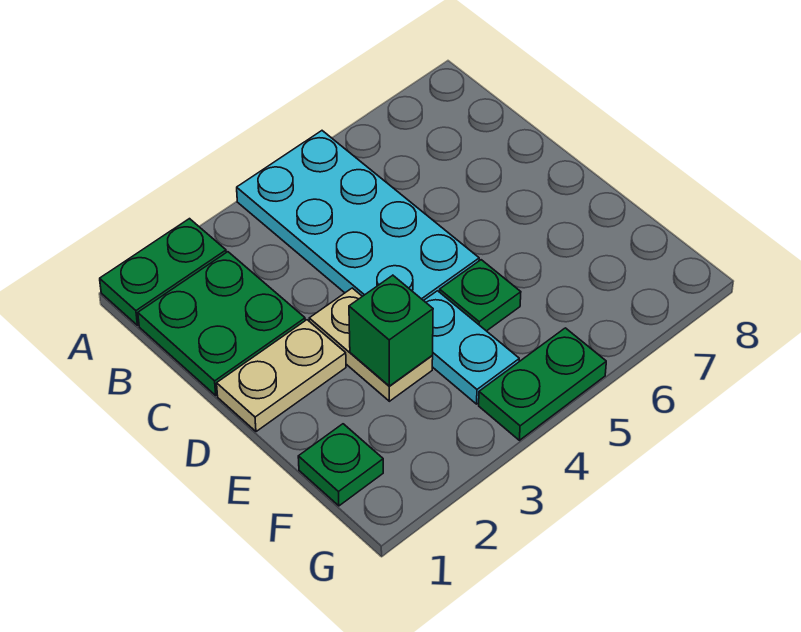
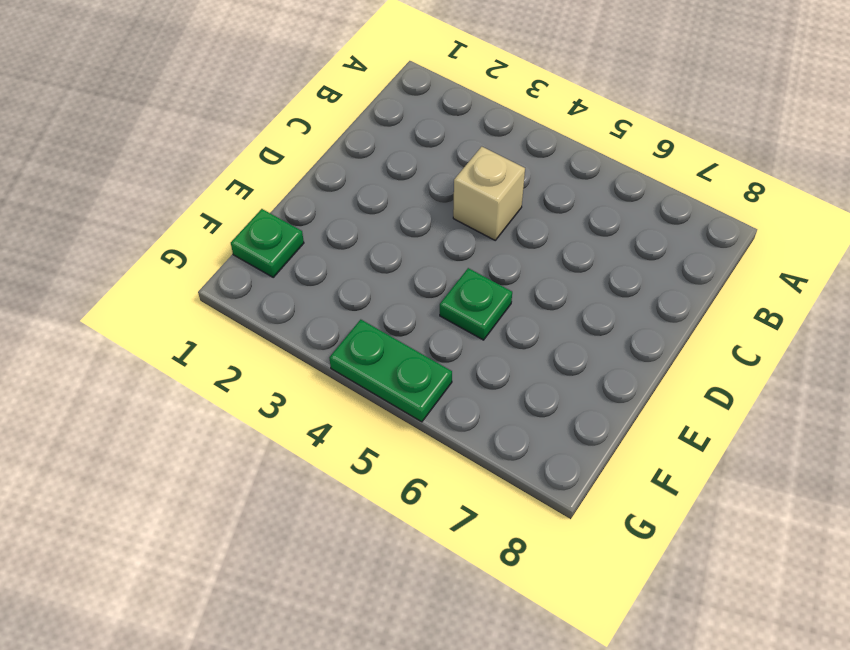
tan brick C4 level 1 -> cyan plate A4:D5 level 1
none -> green plate A1:A2 level 1
none -> green plate B1:C2 level 1

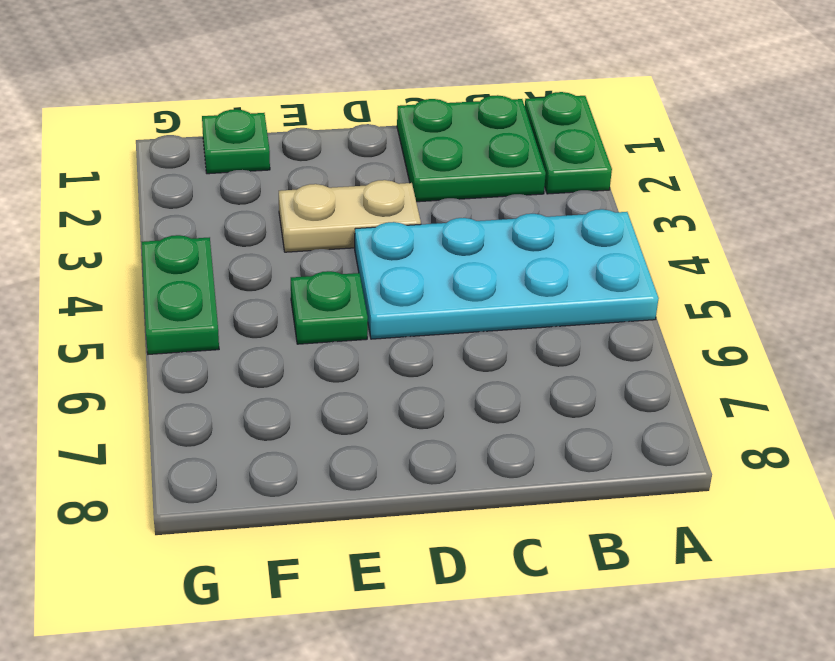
none -> tan plate D1:D2 level 1
none -> cyan plate E4:F4 level 1

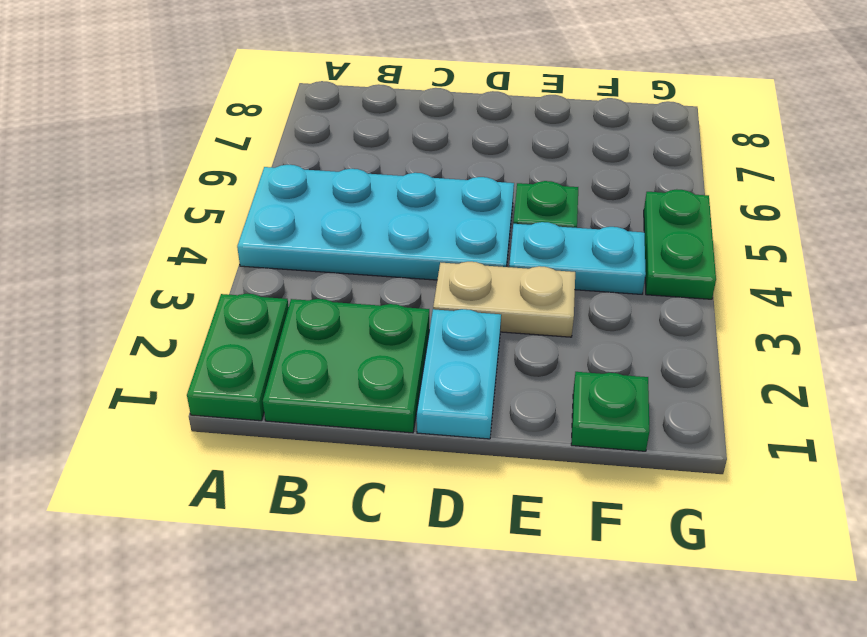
cyan plate D1:D2 level 1 -> tan plate D1:D2 level 1
none -> green brick E3 level 2

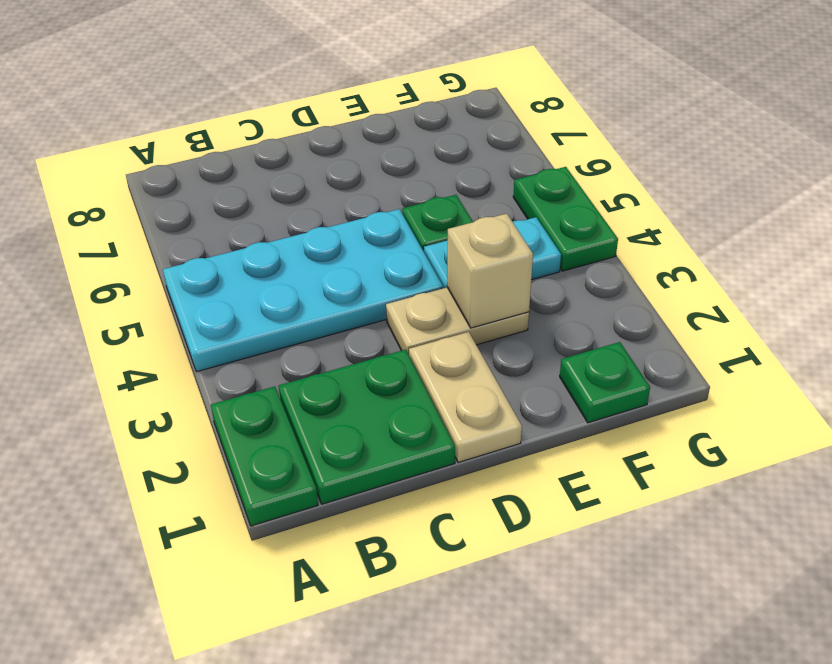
tan brick E3 level 2 -> green brick E3 level 2

